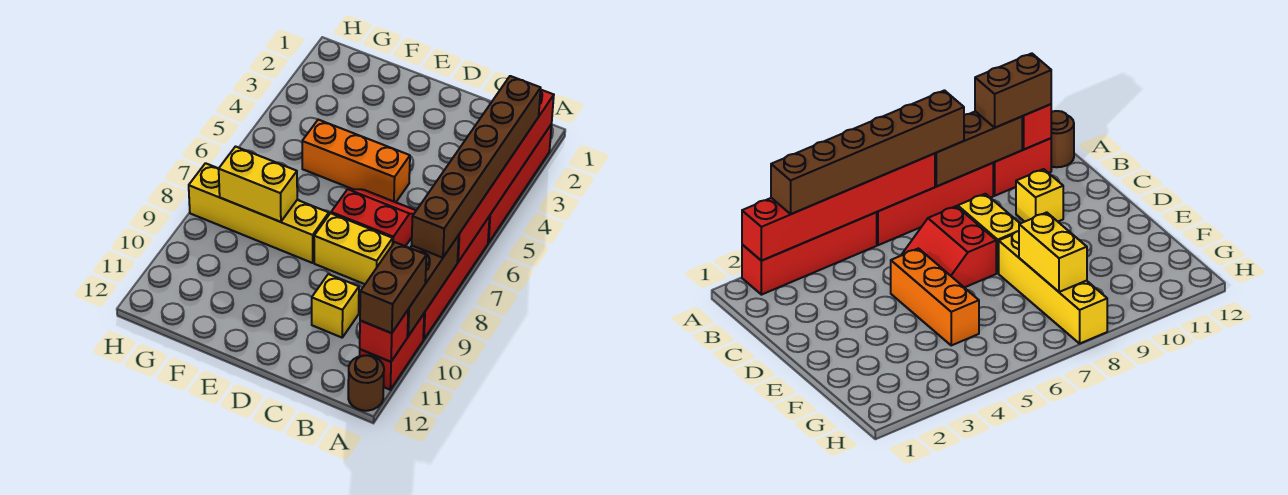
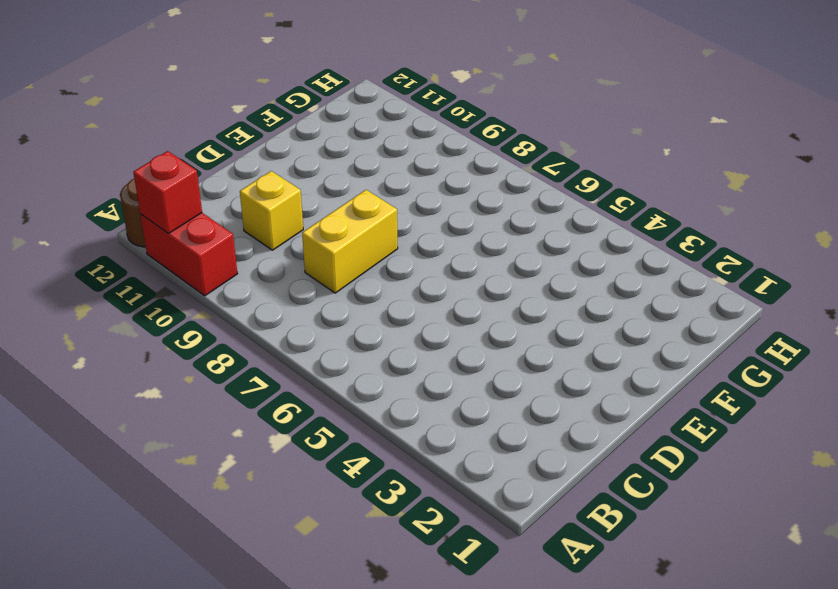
none -> red brick A2:A5 level 1
none -> red brick A6:A9 level 1
none -> red slope C6:D7 level 1 top 7

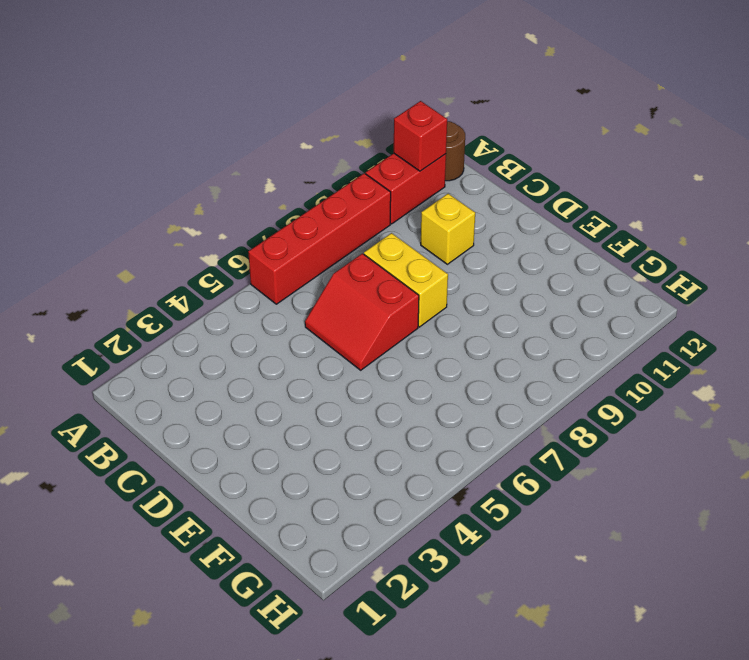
none -> red brick A2:A5 level 1
none -> orange brick D5:F5 level 1
none -> yellow brick E8:H8 level 1

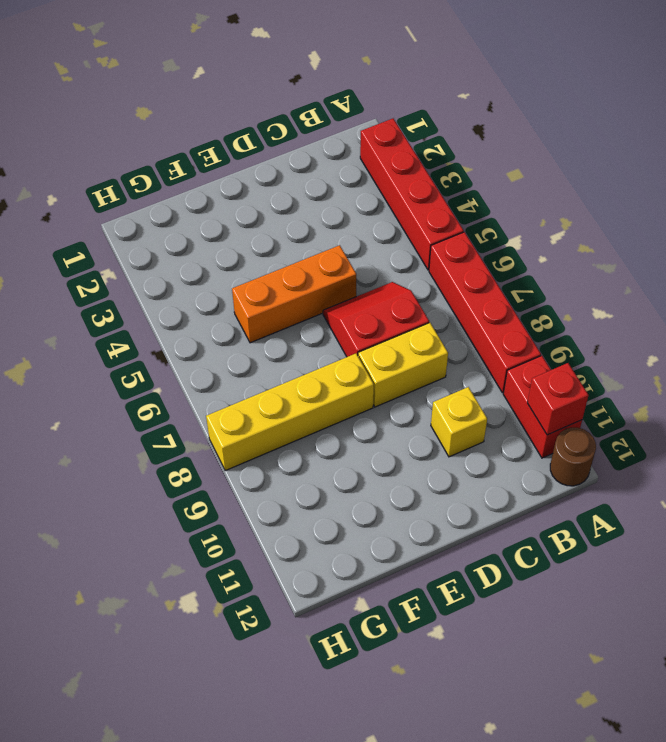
none -> red brick A2:A7 level 2
none -> brown brick A8:A10 level 2
none -> yellow brick F8:G8 level 2

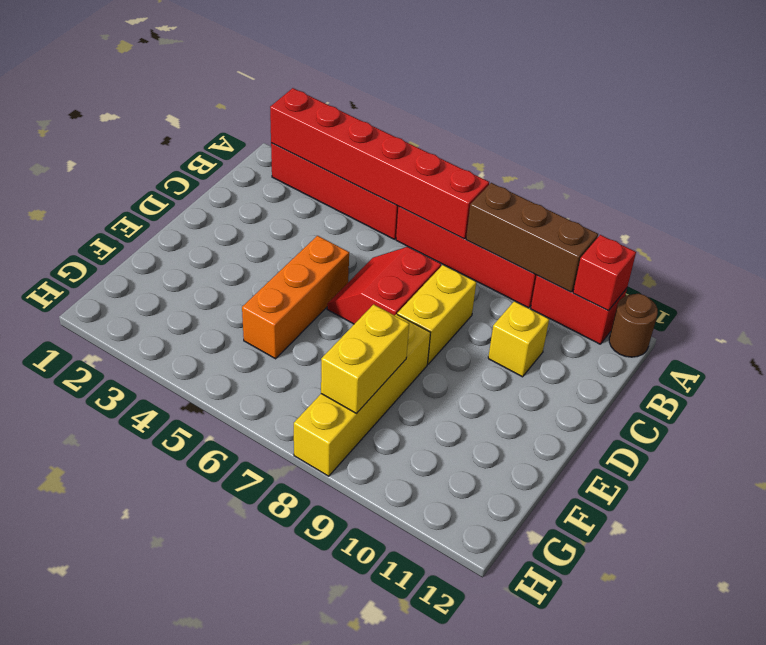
none -> brown brick A3:A8 level 3
none -> brown brick A10:A11 level 3

